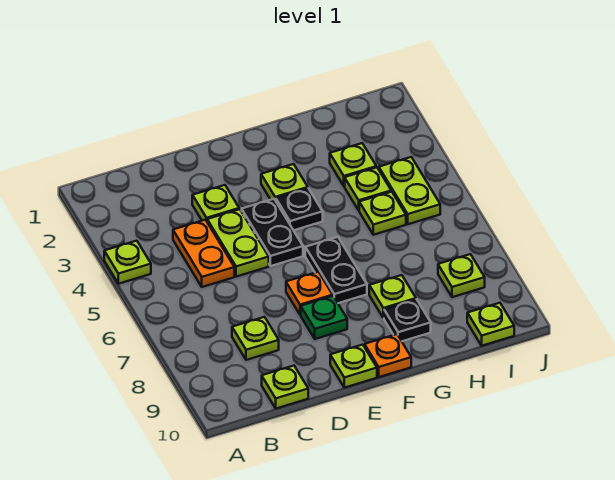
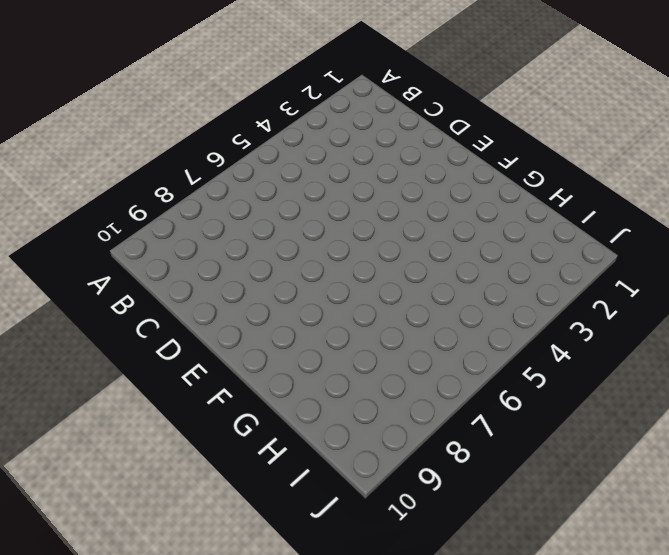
none -> lime plate A4 level 1
none -> orange plate C4:C5 level 1
none -> lime plate C8 level 1

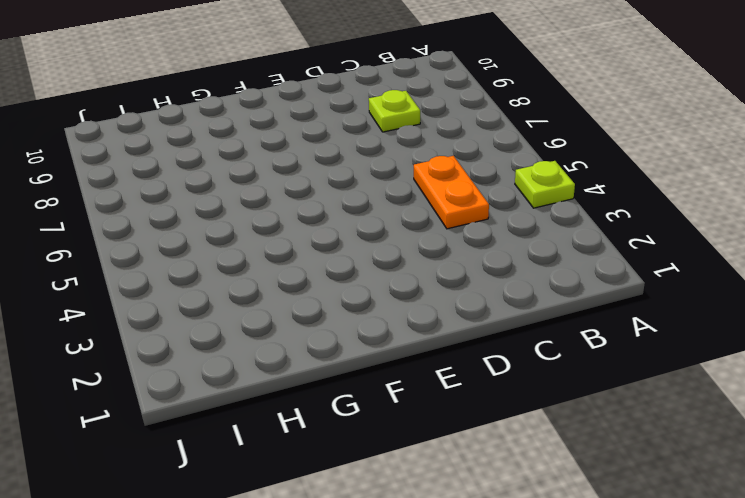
none -> lime plate C10 level 1
none -> lime plate D3 level 1
none -> lime plate D4:D5 level 1

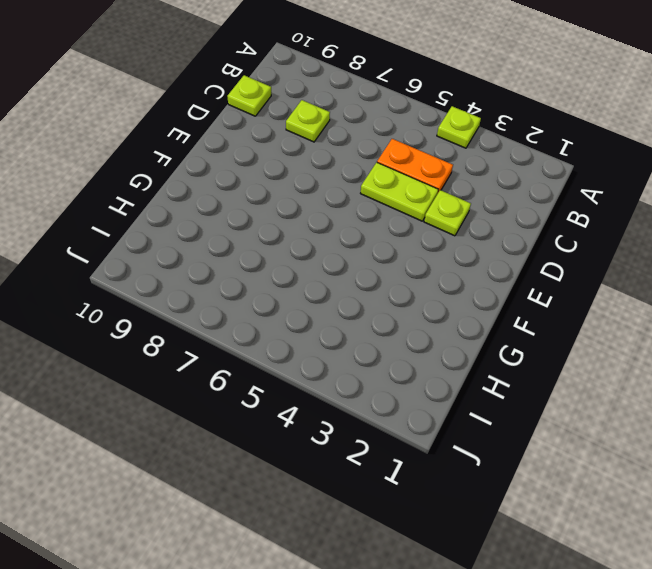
none -> black plate E4:E5 level 1
none -> orange plate E7 level 1
none -> green plate E8 level 1

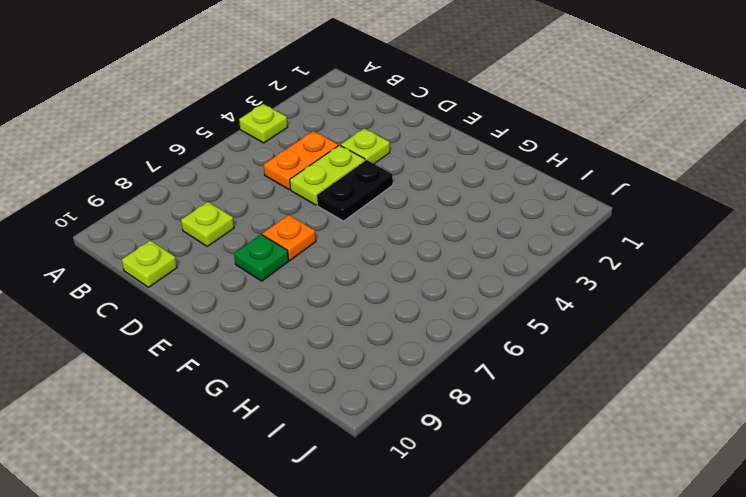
none -> lime plate E10 level 1
none -> lime plate F3 level 1
none -> black plate F4 level 1

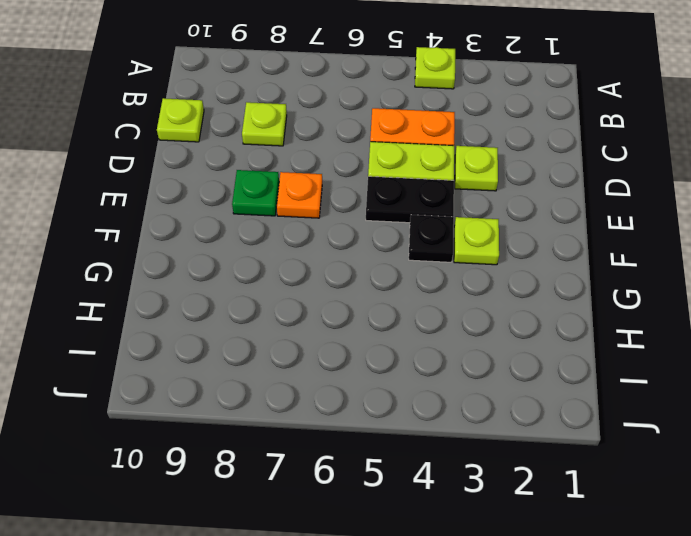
none -> lime plate E10 level 1
none -> black plate F6:F7 level 1
none -> orange plate F10 level 1

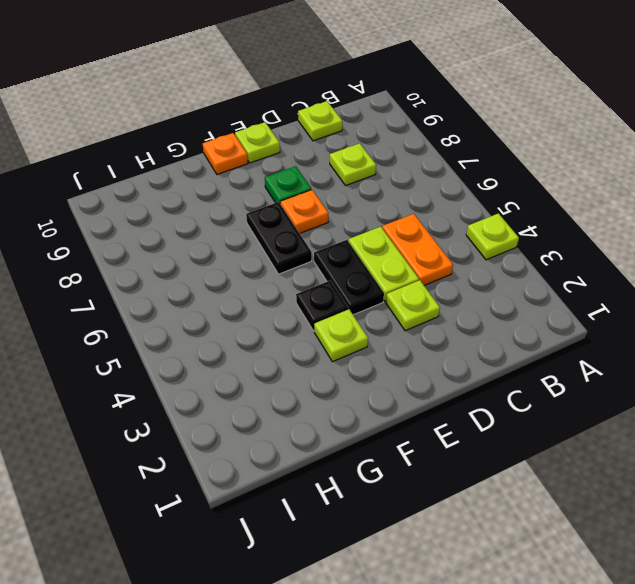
none -> lime plate G8 level 1
none -> black plate G9 level 1
none -> lime plate H3 level 1

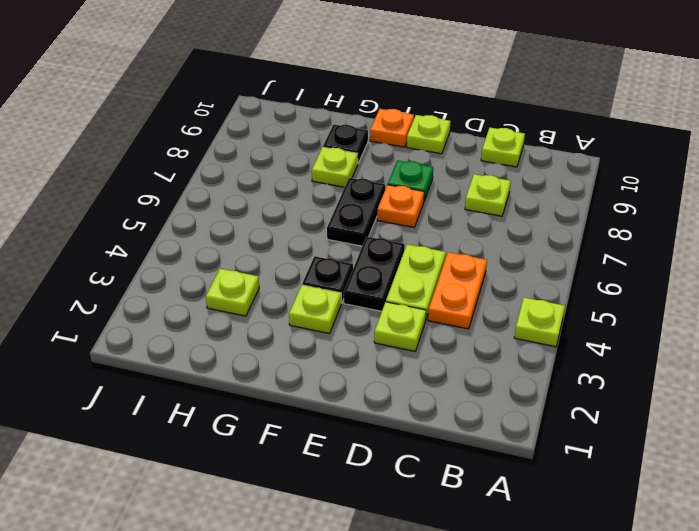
none -> lime plate H4 level 1
none -> lime plate H5 level 1
none -> lime plate I4:I5 level 1

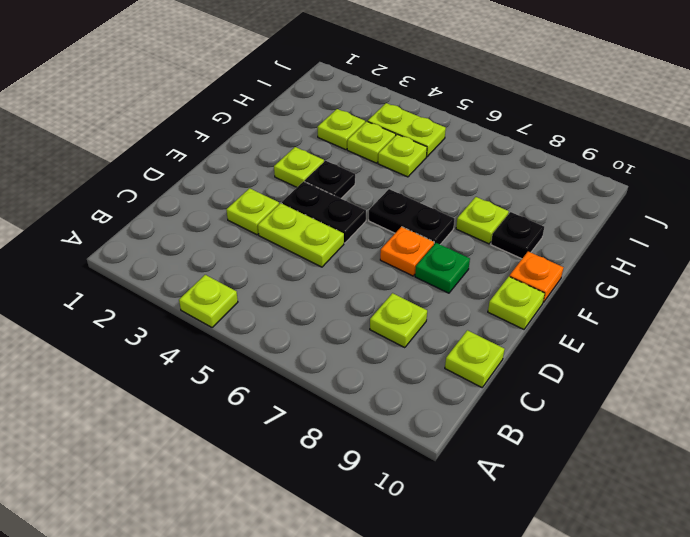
none -> orange plate C4:C5 level 1
none -> lime plate I8 level 1
none -> lime plate I10 level 1

